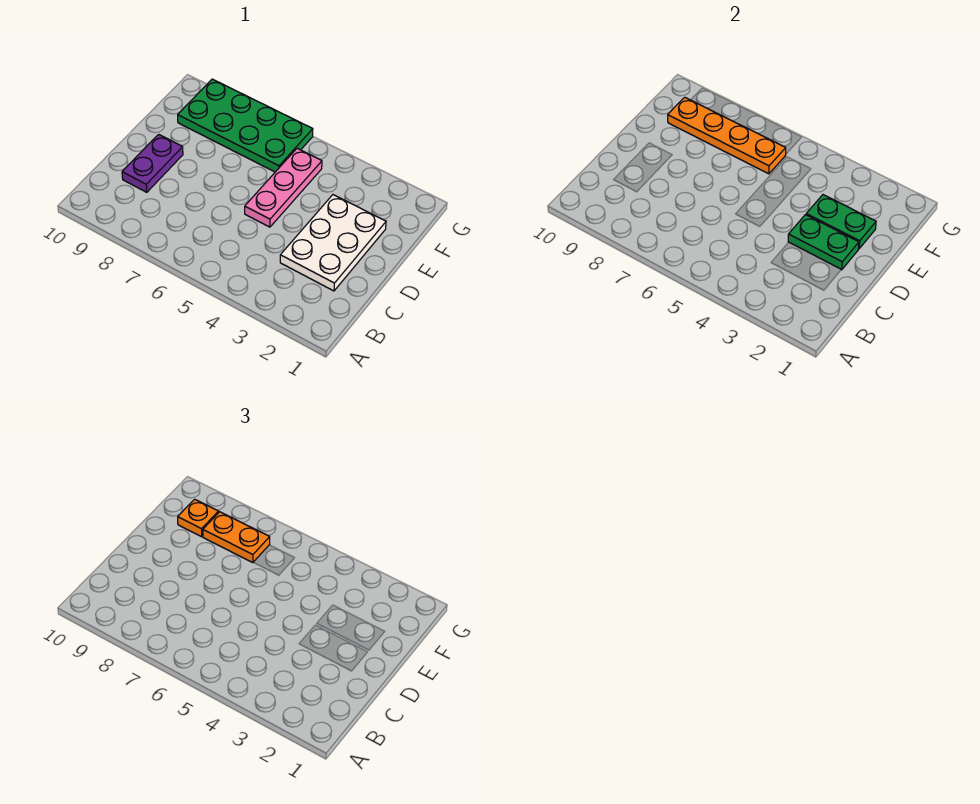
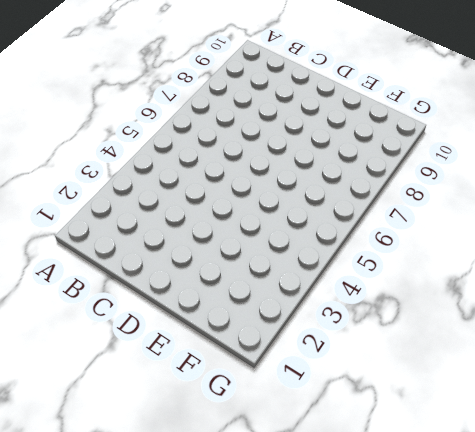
none -> white plate C2:E3 level 1
none -> purple plate C9:D9 level 1

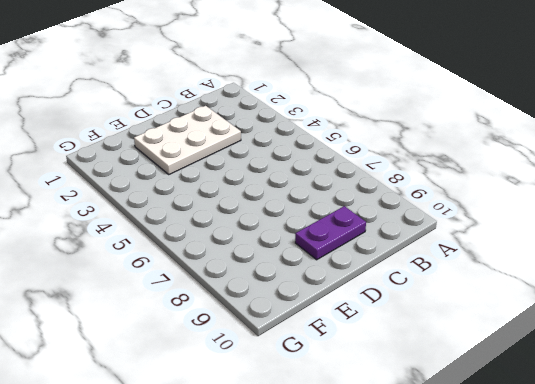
none -> pink plate D5:F5 level 1
none -> green plate F6:G9 level 1

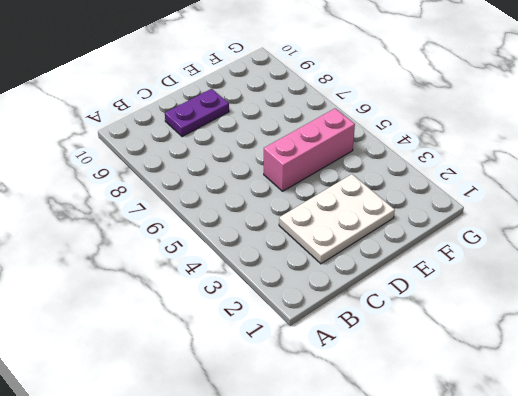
pink brick D5:F5 level 1 -> pink plate D5:F5 level 1
none -> green plate F6:G9 level 1
none -> green plate D2:D3 level 2

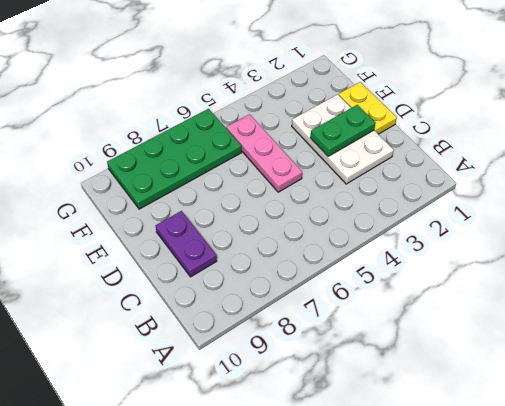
yellow plate D1:E1 level 1 -> none
none -> green plate E2:E3 level 2
none -> orange plate F6:F9 level 2

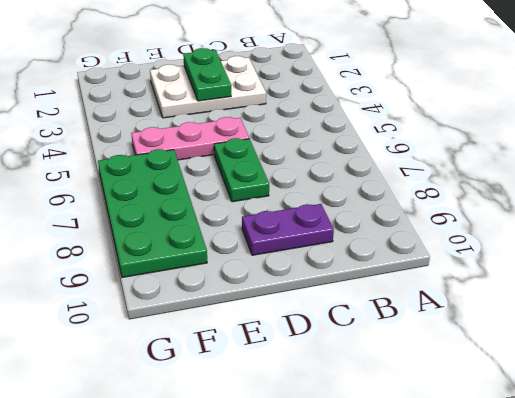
green plate D6:D7 level 1 -> green plate E2:E3 level 2
none -> orange plate F6:F9 level 2
none -> orange plate F7:F8 level 3

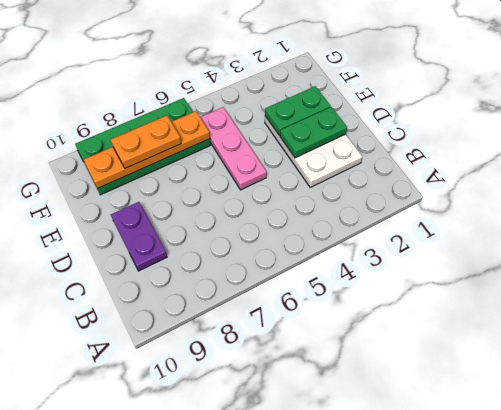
none -> orange plate F9 level 3

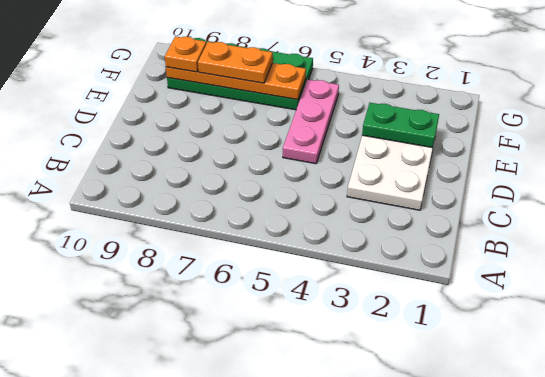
none -> purple plate C9:D9 level 1
none -> green plate D2:D3 level 2

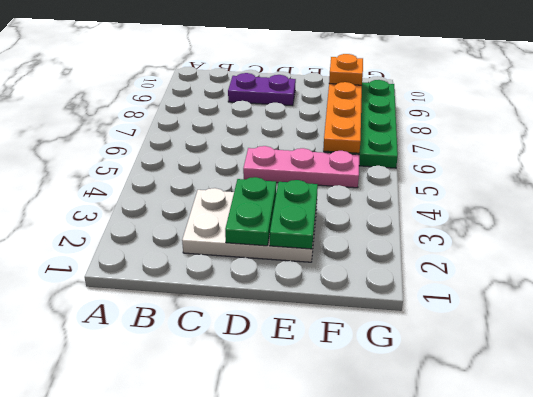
none -> orange plate F7:F8 level 3

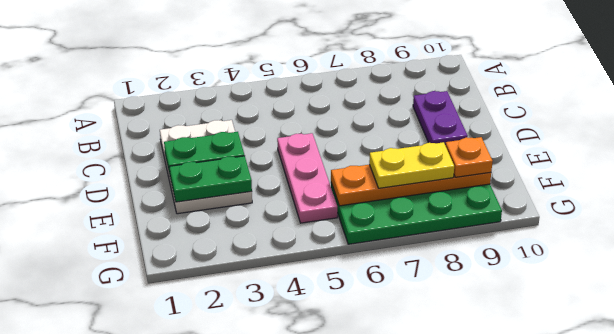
yellow plate F7:F8 level 3 -> orange plate F7:F8 level 3

